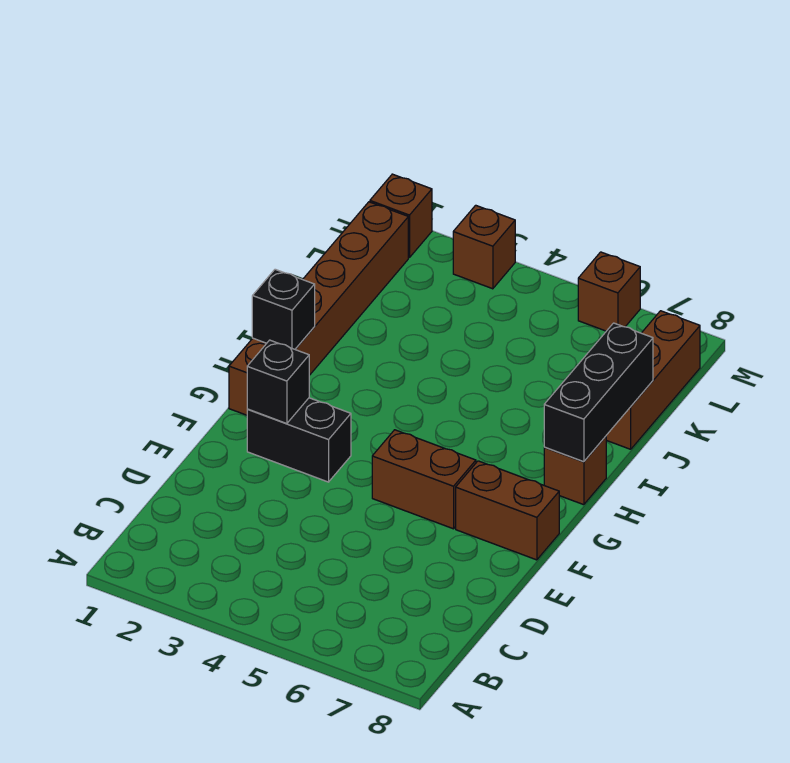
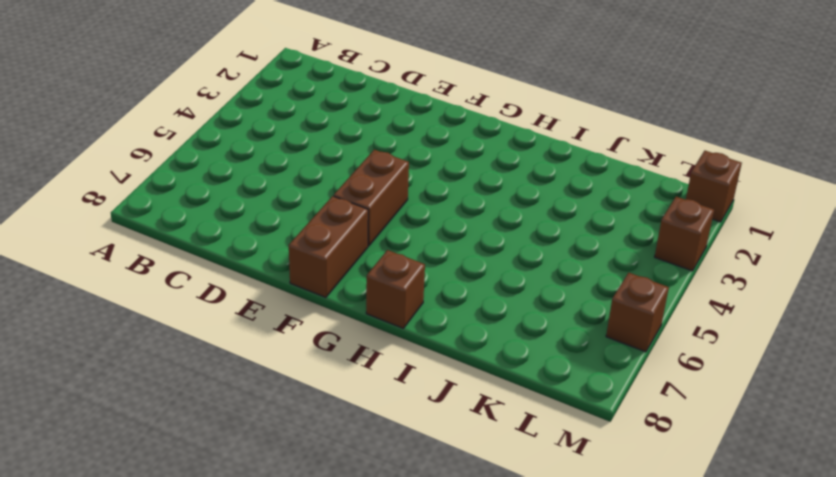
none -> black brick F2:F3 level 1
none -> brown brick G1:L1 level 1
none -> brown brick J8:L8 level 1

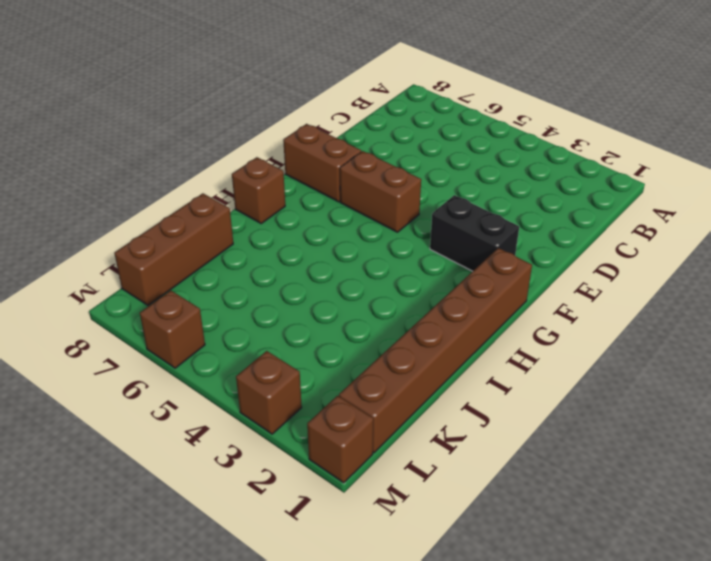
none -> black brick F2 level 2
none -> black brick H1 level 2
none -> black brick H8:J8 level 2

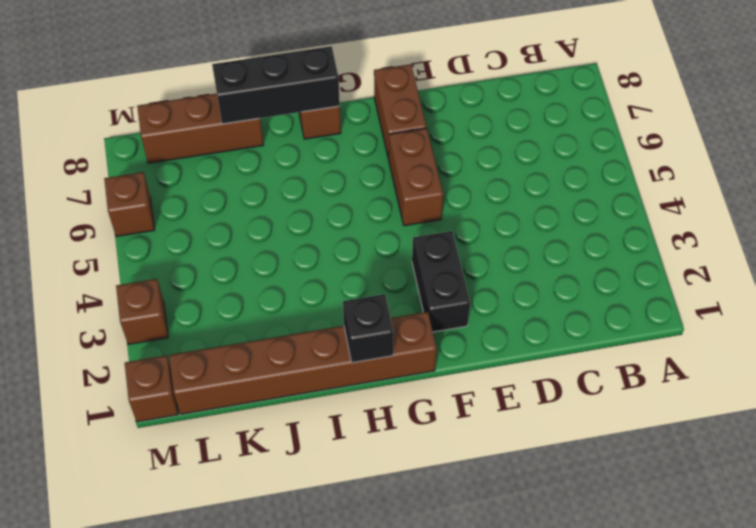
none -> black brick F2 level 2

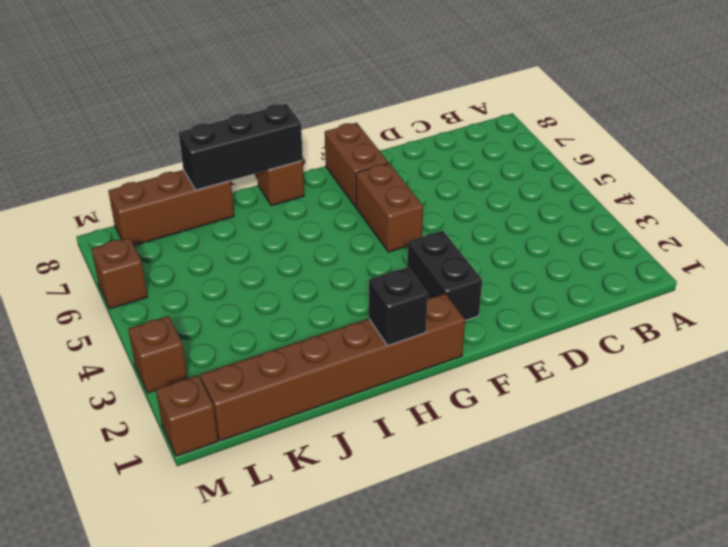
none -> black brick F2 level 2

